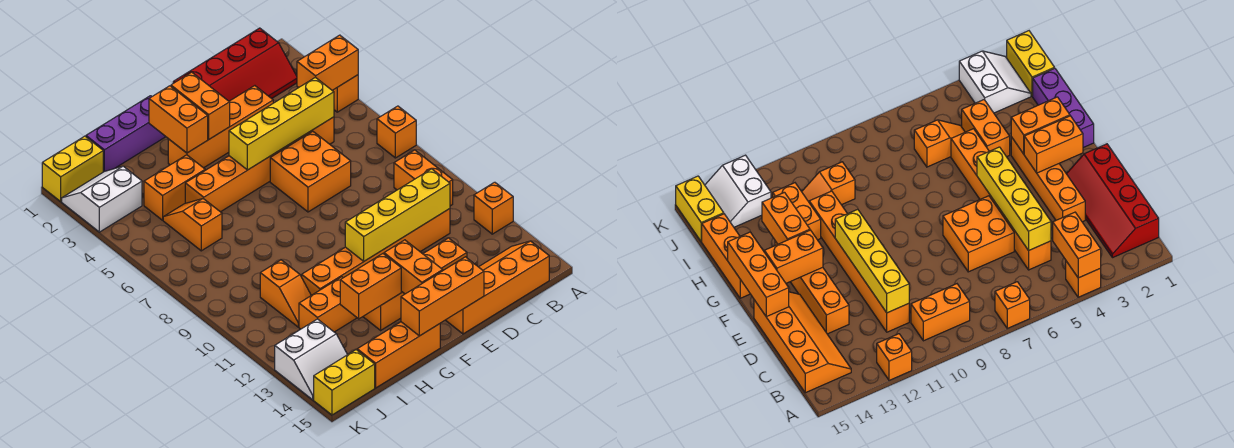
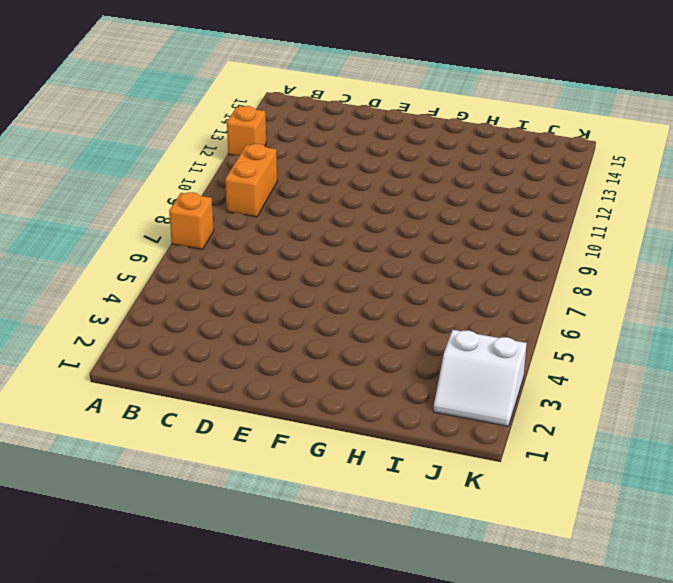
none -> orange brick A4 level 1
none -> red slope B1:E2 level 1 top 1
none -> orange slope B14:E15 level 1 top 15

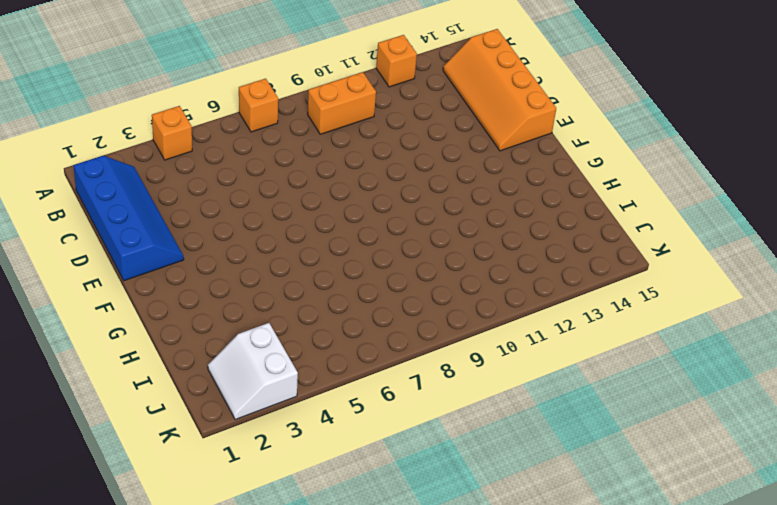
blue slope B1:E2 level 1 top 1 -> red slope B1:E2 level 1 top 1
none -> orange brick C5:H5 level 1
none -> orange brick C11:H11 level 1
none -> orange brick D3:G3 level 1

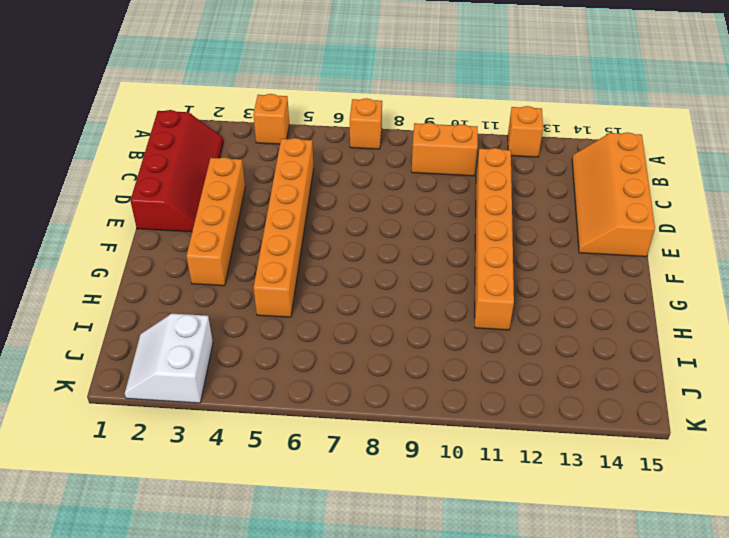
none -> orange brick D6:E7 level 1
none -> orange brick D13:G13 level 1
none -> purple brick G1:I1 level 1

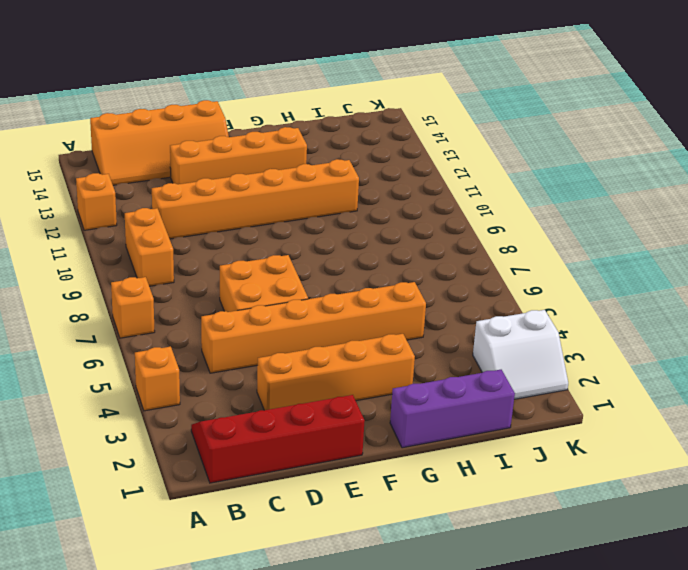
none -> orange brick G15:I15 level 1
none -> orange brick H4:I4 level 1
none -> orange brick H12:I12 level 1

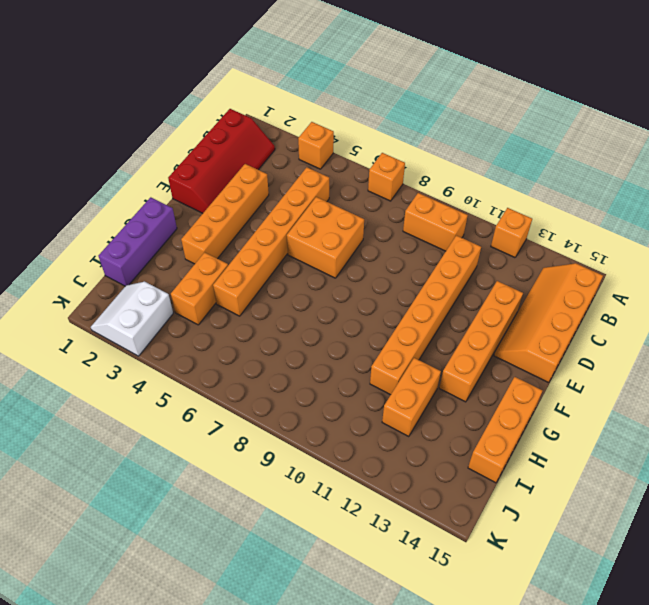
none -> orange slope I5:I6 level 1 top 6
none -> orange slope I10:I11 level 1 top 10
none -> yellow brick J1:K1 level 1

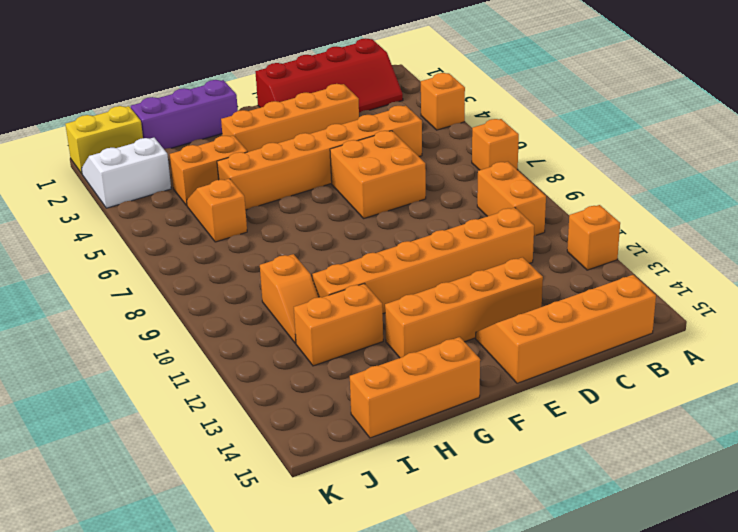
none -> white slope J13:K14 level 1 top 13
none -> yellow brick J15:K15 level 1
none -> orange brick A4:B4 level 2

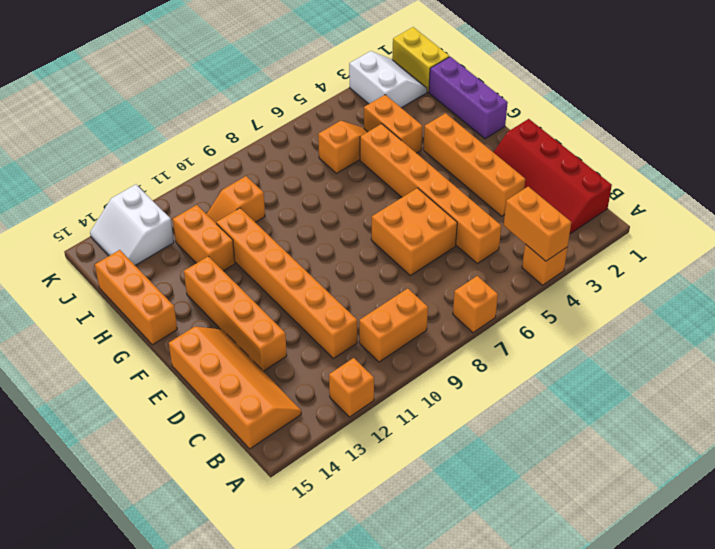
none -> yellow brick J15:K15 level 1
none -> yellow brick C5:F5 level 2
none -> yellow brick C11:F11 level 2

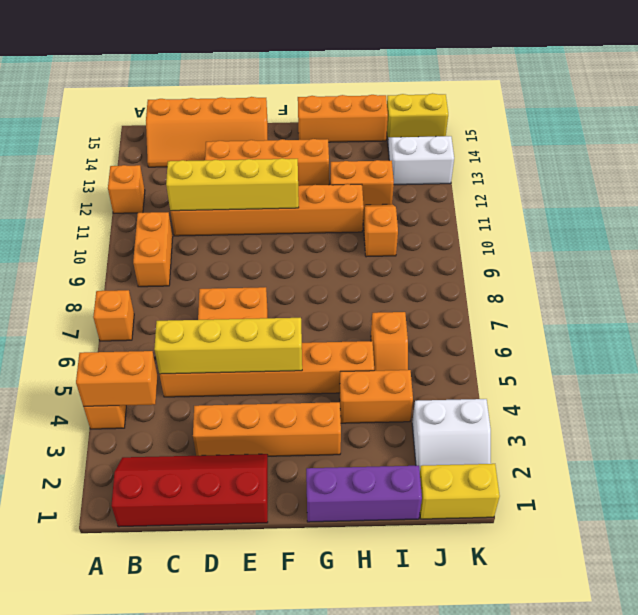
none -> orange brick E15:G15 level 2
none -> orange brick F2:F3 level 2
none -> orange brick F13:F14 level 2

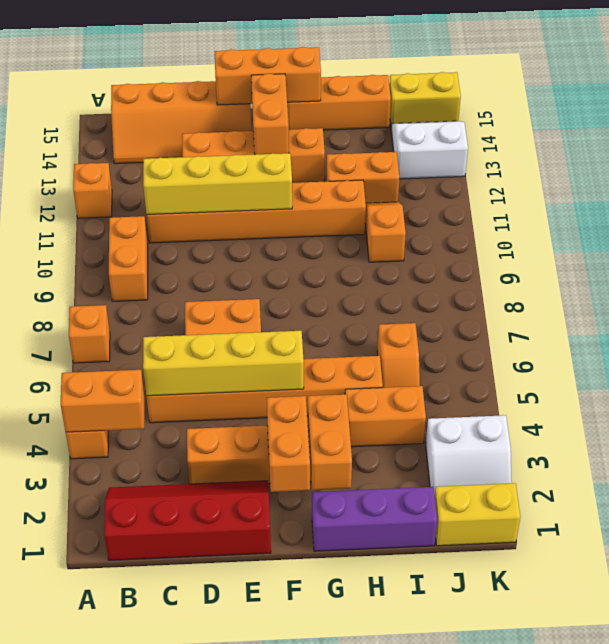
none -> orange brick G13:H13 level 2

